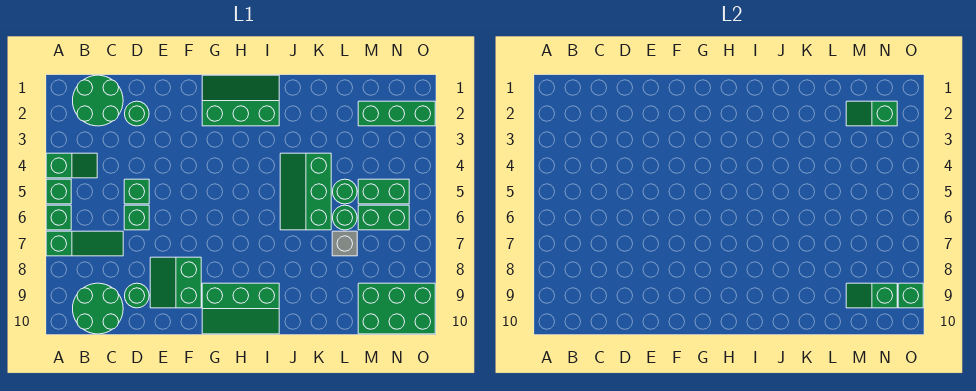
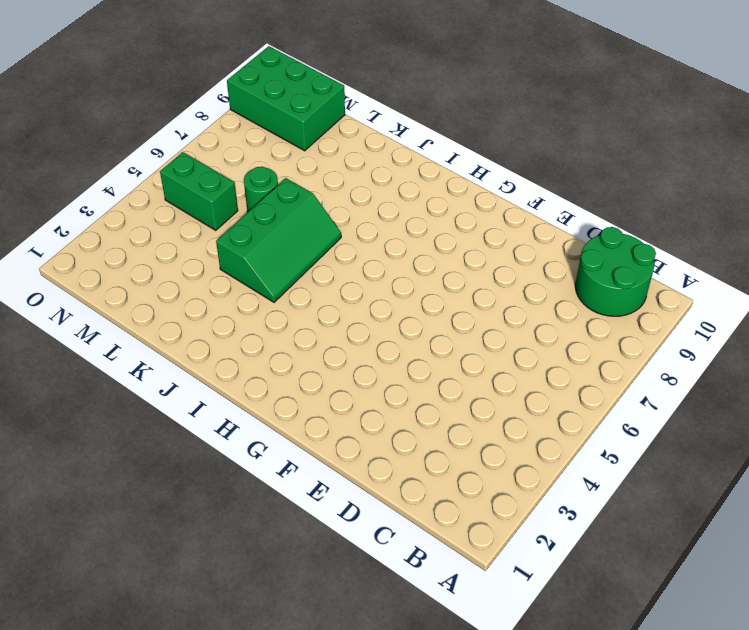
none -> green slope A4:B4 level 1 top A
none -> green brick A5 level 1
none -> green brick A6 level 1

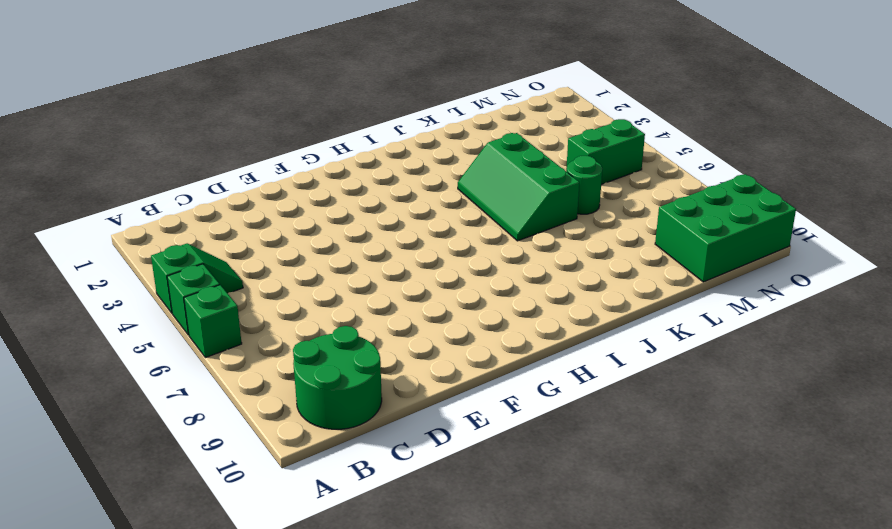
none -> green slope A7:C7 level 1 top A
none -> green round brick B1:C2 level 1
none -> green round brick D2 level 1

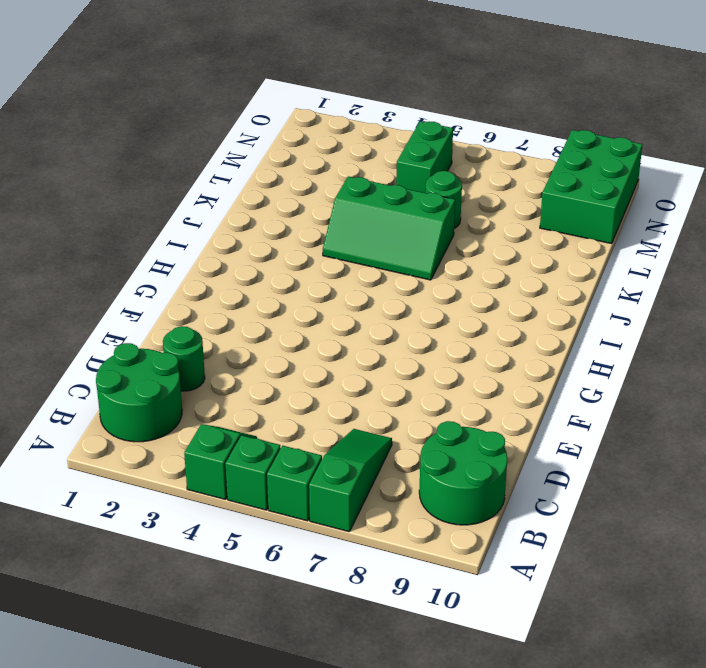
none -> green brick D5 level 1
none -> green brick D6 level 1
none -> green round brick D9 level 1

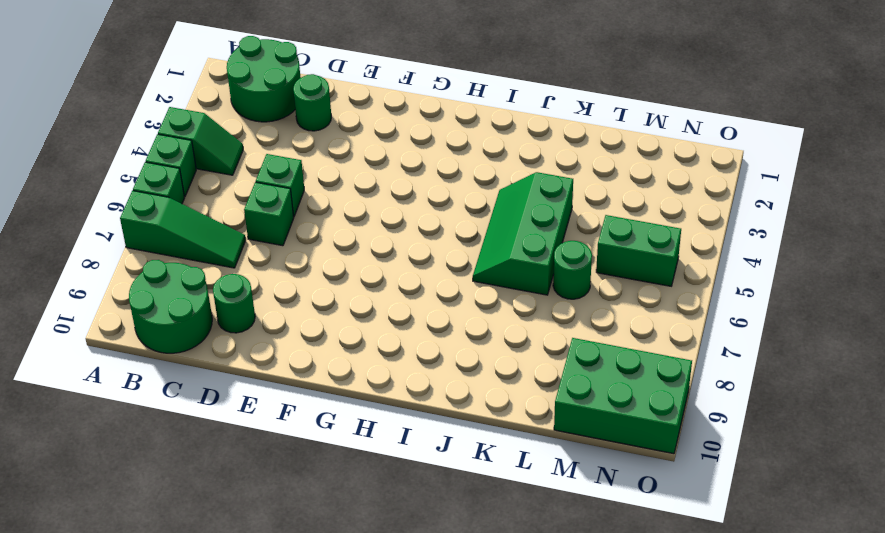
none -> green slope E8:F9 level 1 top F
none -> green slope G1:I2 level 1 top 2
none -> green slope G9:I10 level 1 top 9

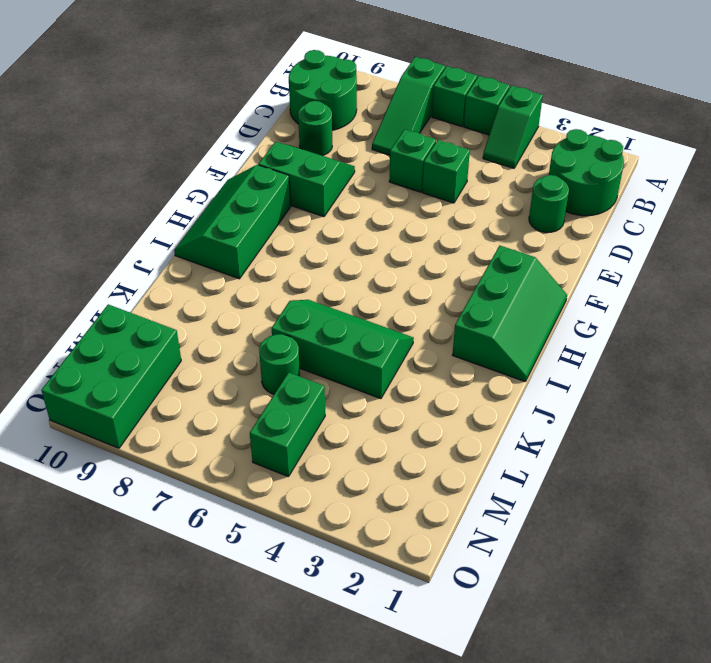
none -> green round brick L5 level 1
none -> grey brick L7 level 1
none -> green brick M2:O2 level 1

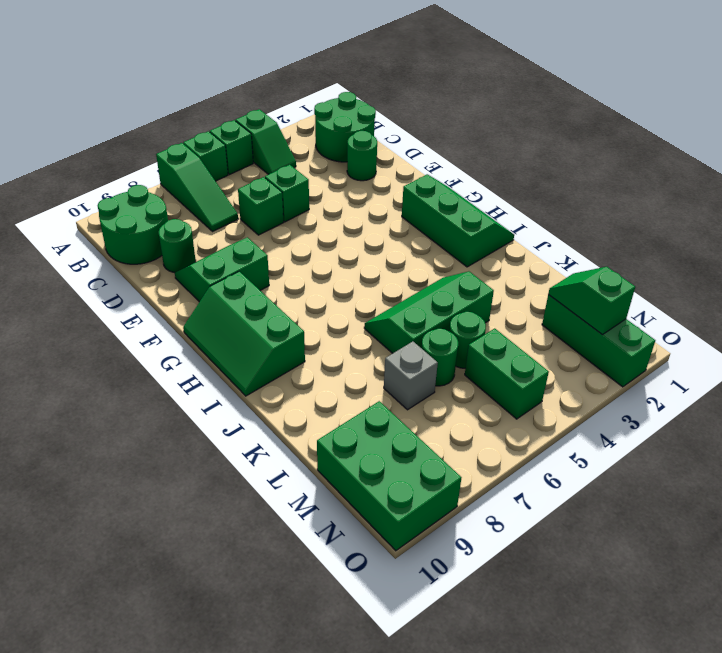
none -> green brick M6:N6 level 1
none -> green slope M9:N9 level 2 top N
none -> green brick O9 level 2

